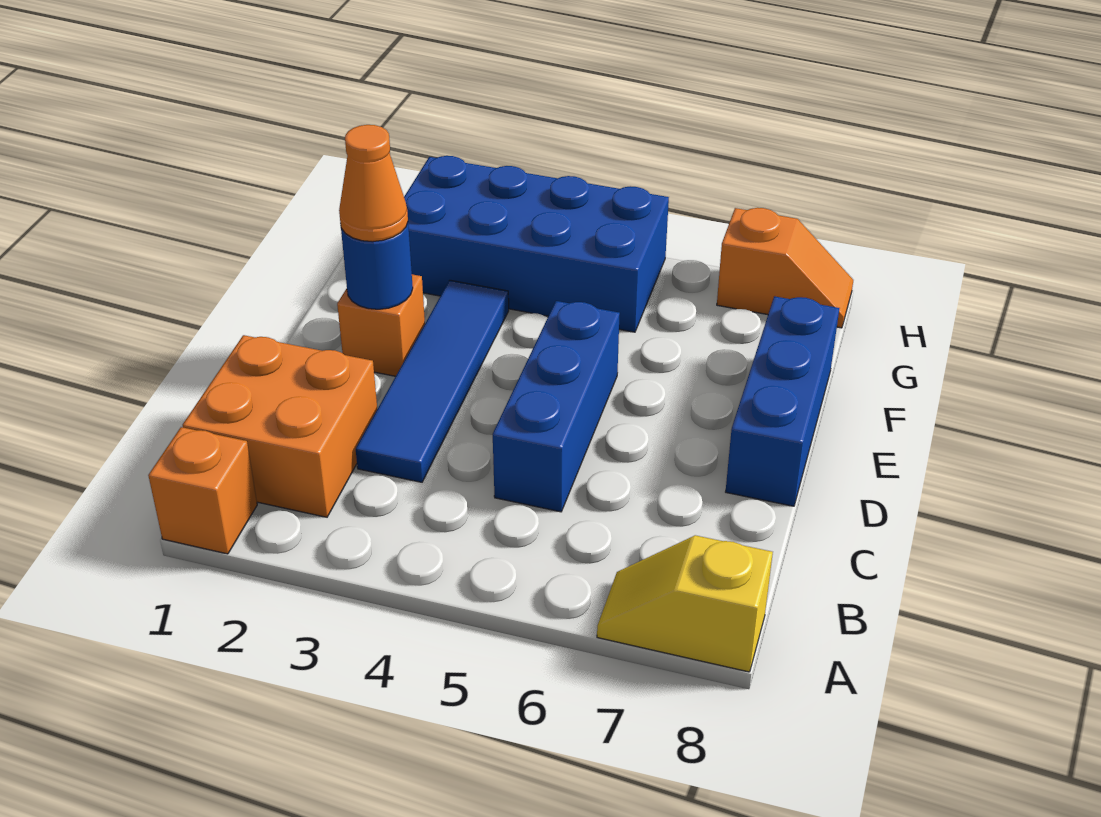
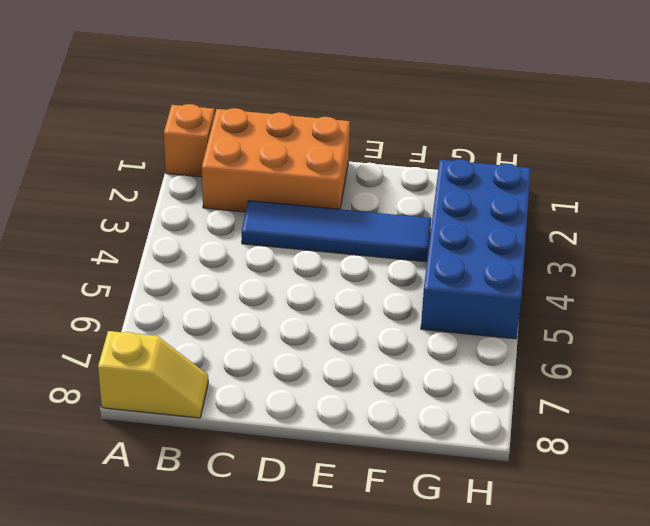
yellow slope A8:B8 level 1 top A -> yellow slope A7:A8 level 1 top 8
orange brick B1:D2 level 1 -> orange brick B1:C2 level 1
none -> blue brick C5:E5 level 1
none -> blue brick D8:F8 level 1

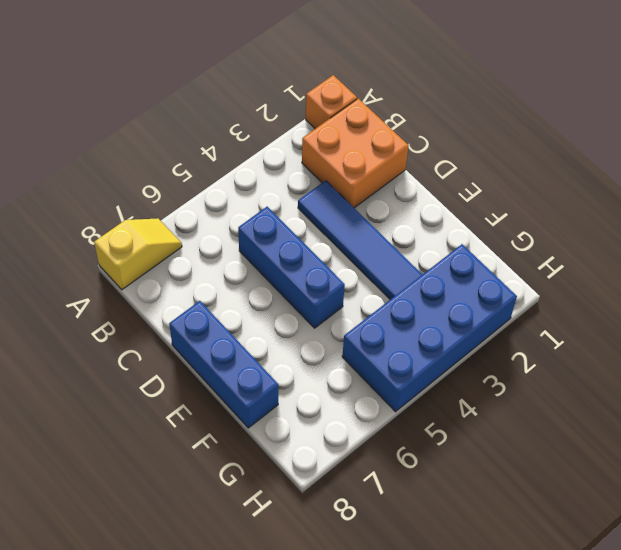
none -> orange brick E2 level 1
none -> orange slope H7:H8 level 1 top 7

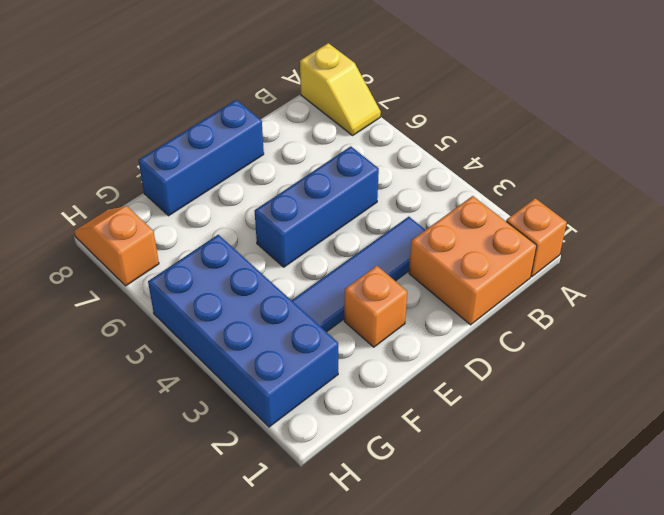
none -> blue round brick E2 level 2
none -> orange cone E2 level 3

